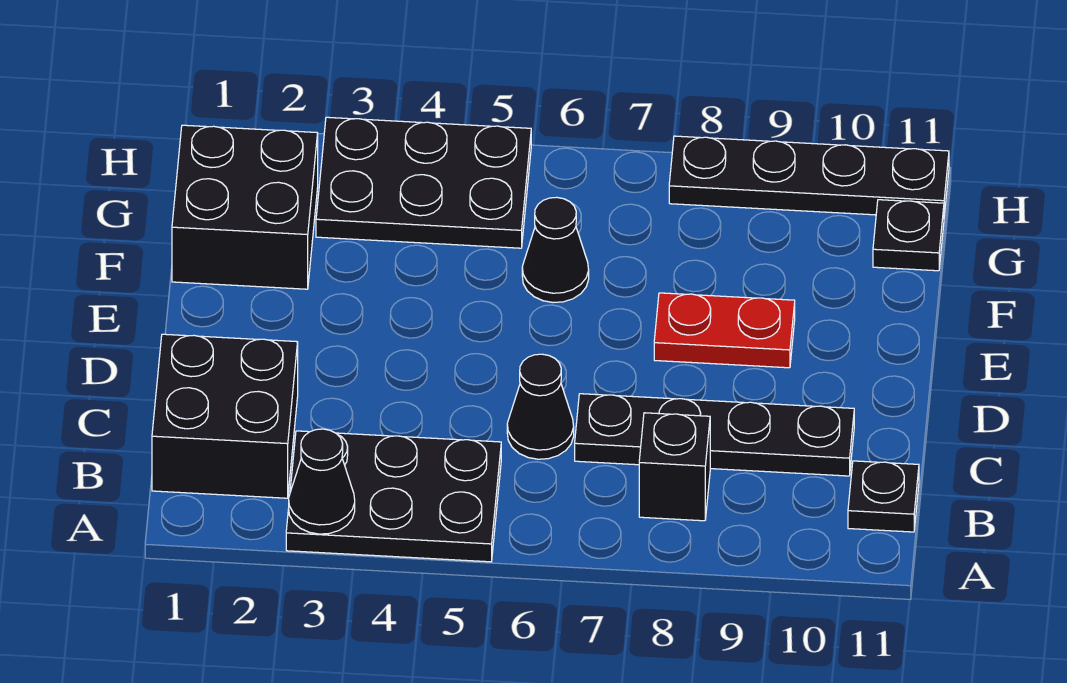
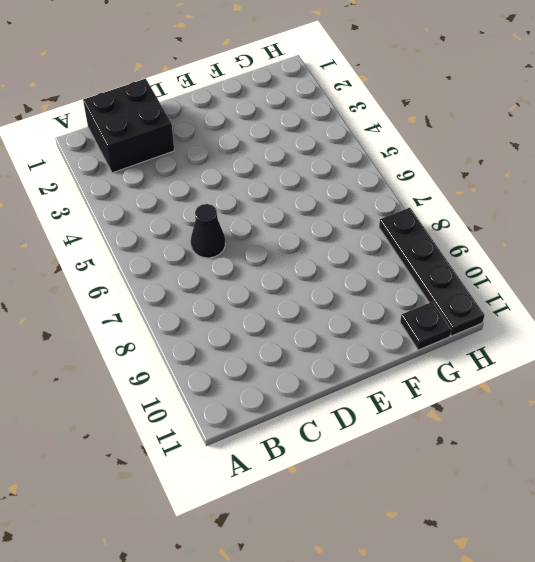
none -> black plate A3:B5 level 1
none -> black brick B8 level 1
none -> black plate B11 level 1

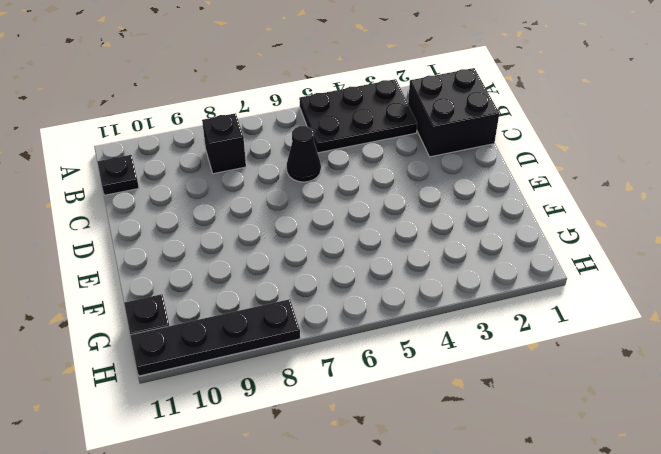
none -> black plate C7:C10 level 1
none -> red plate E8:E9 level 1
none -> black brick F1:G2 level 1

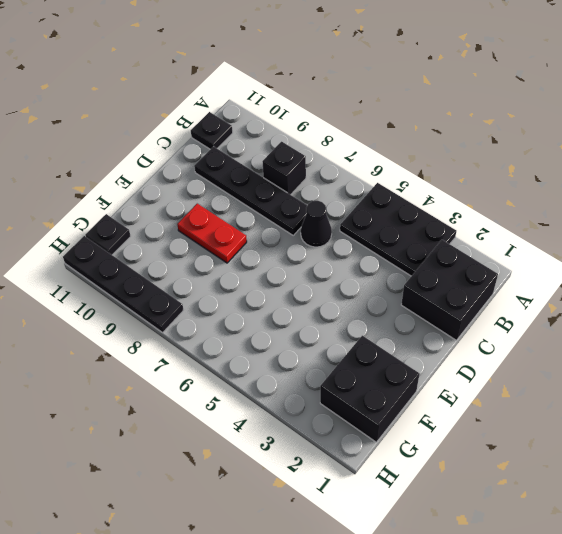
none -> black cone F6 level 1
none -> black plate G3:H5 level 1
none -> black cone A3 level 2

